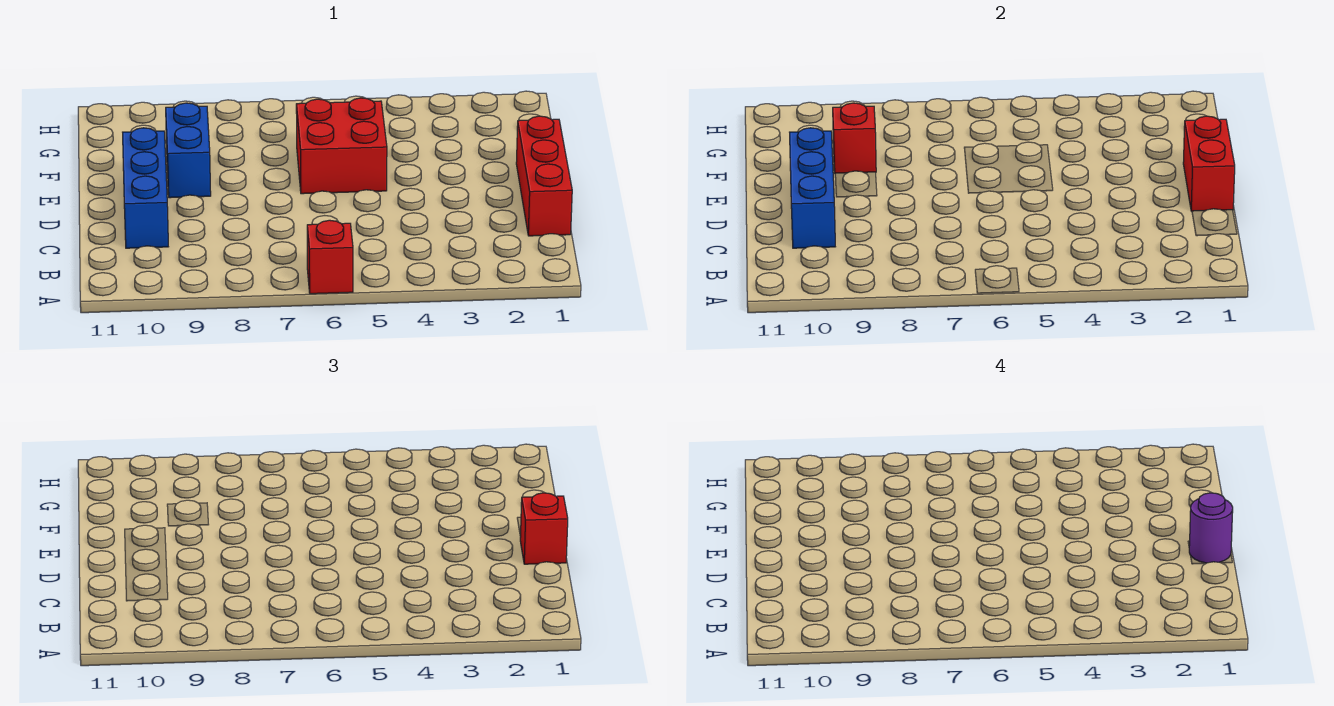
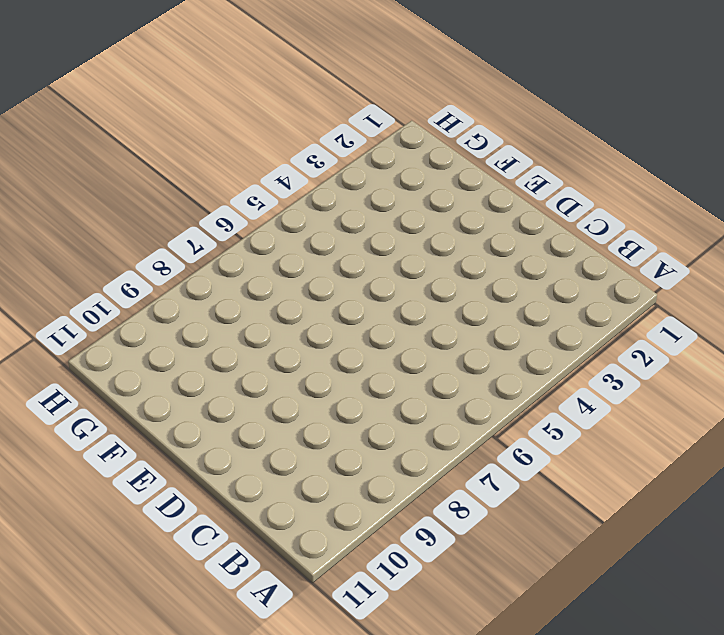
none -> red brick A6 level 1
none -> red brick C1:E1 level 1

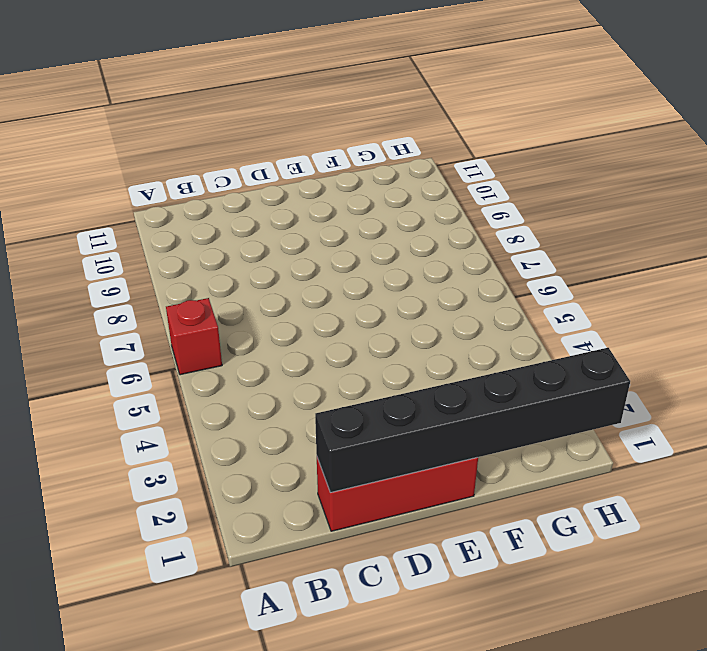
black brick C1:H1 level 2 -> red brick D1:E1 level 2
none -> blue brick C10:E10 level 1
none -> red brick E5:F6 level 1

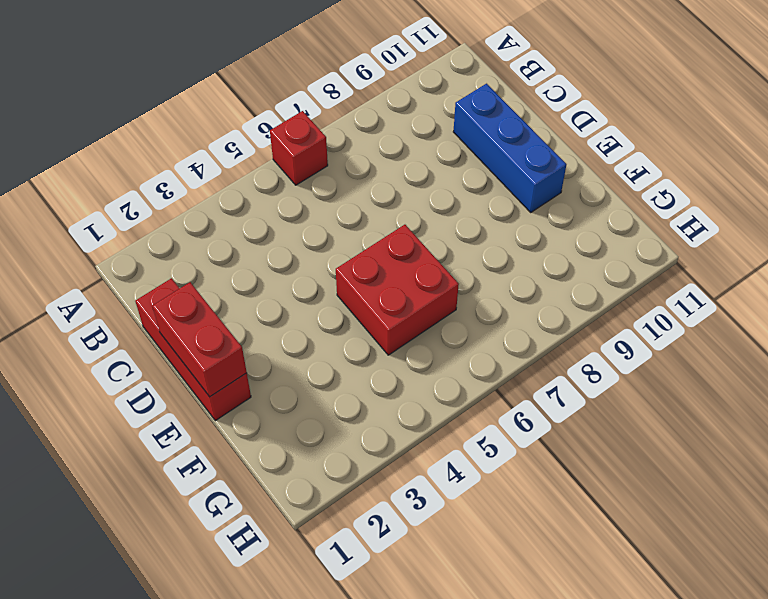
none -> blue brick E9:F9 level 1
none -> blue brick C10:E10 level 2

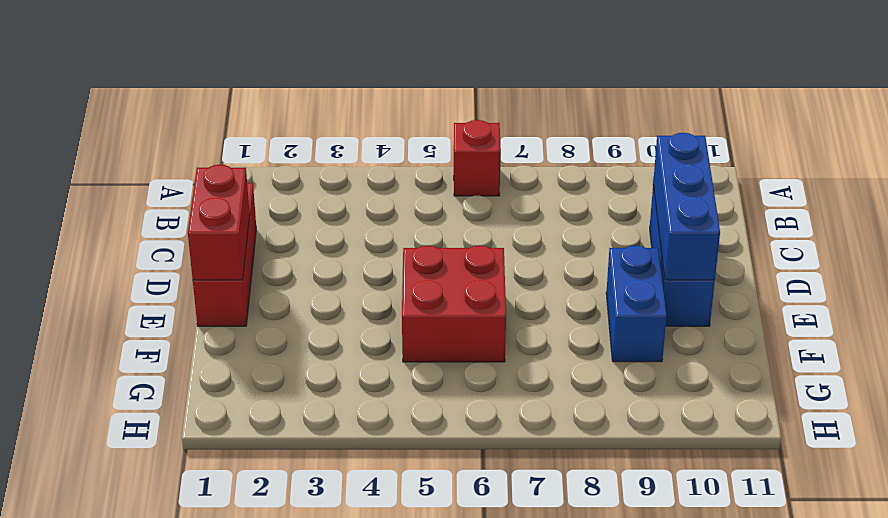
none -> red brick F9 level 2
none -> red brick D1 level 3

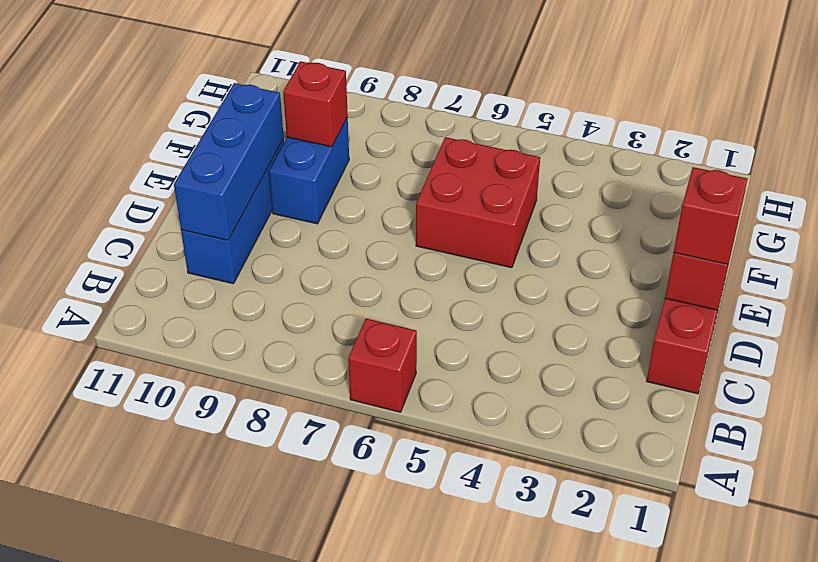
none -> purple round brick D1 level 4

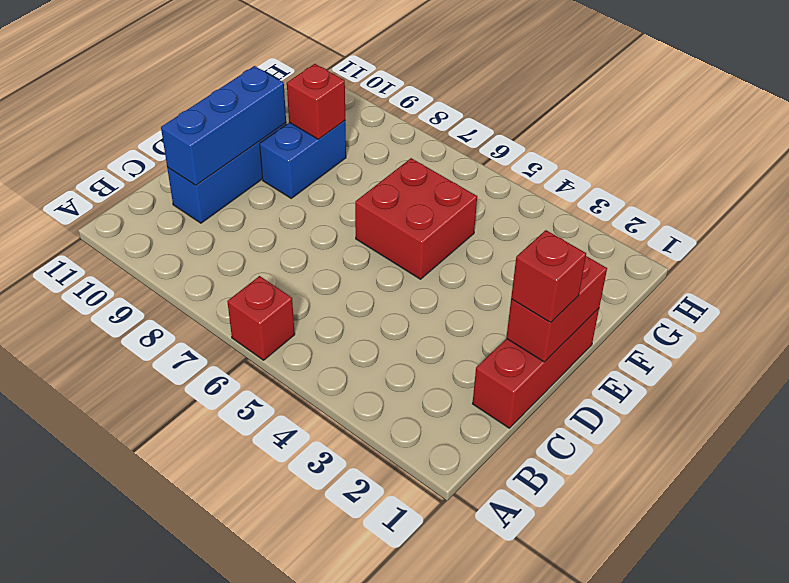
none -> purple round brick D1 level 4

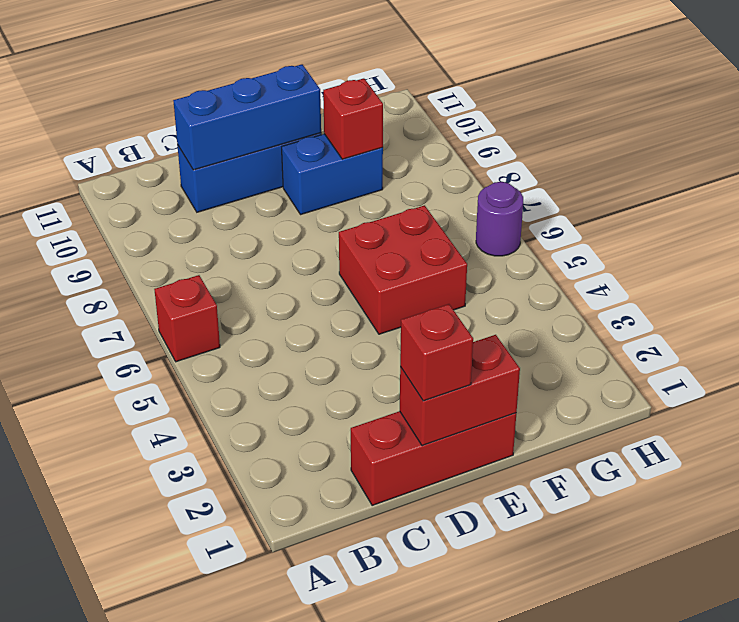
purple round brick H6 level 1 -> purple round brick D1 level 4

